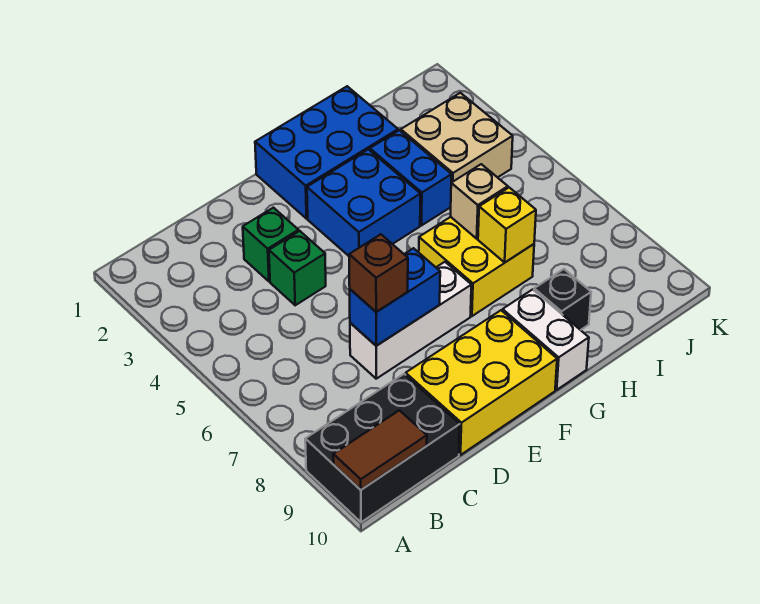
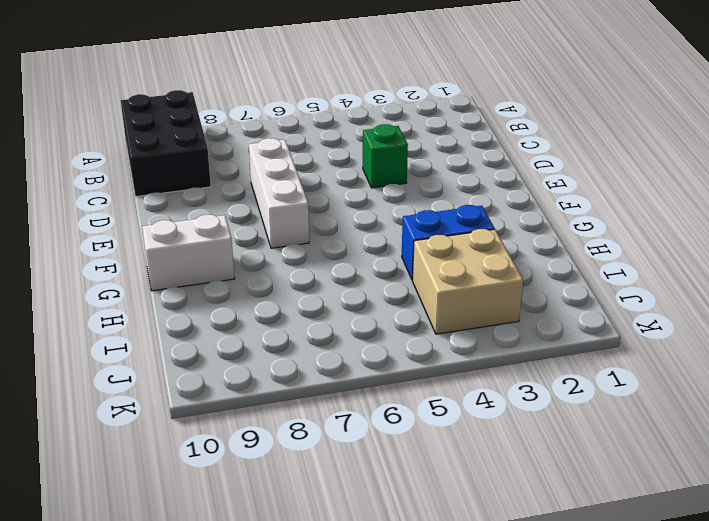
none -> green brick D3 level 1
none -> yellow brick D9:F10 level 1
none -> blue brick F1:H2 level 1

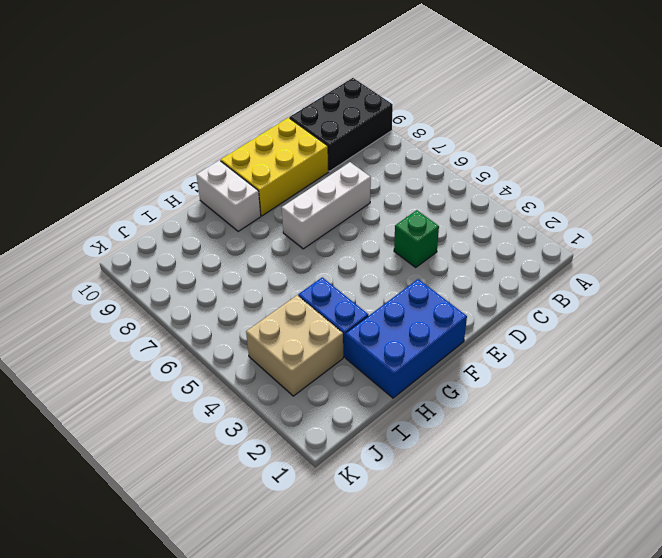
none -> green brick D3 level 1
none -> blue brick F3:G4 level 1
none -> yellow brick G6:H7 level 1

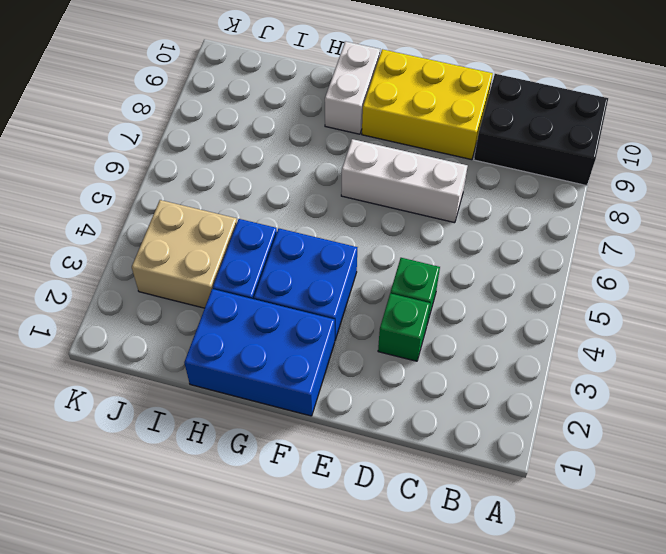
none -> yellow brick G6:H7 level 1
none -> black brick H9 level 1
none -> brown tile A10:B10 level 2

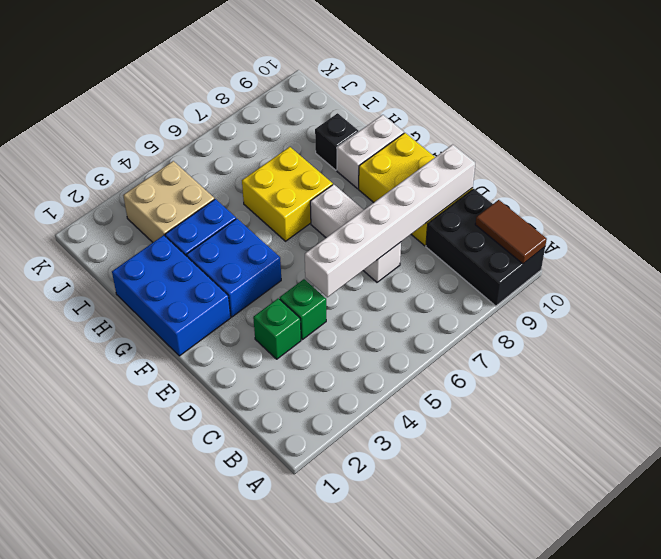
white brick D5:D10 level 2 -> blue brick D7:E7 level 2
none -> tan brick H6 level 2
none -> yellow brick H7 level 2
none -> brown brick D7 level 3

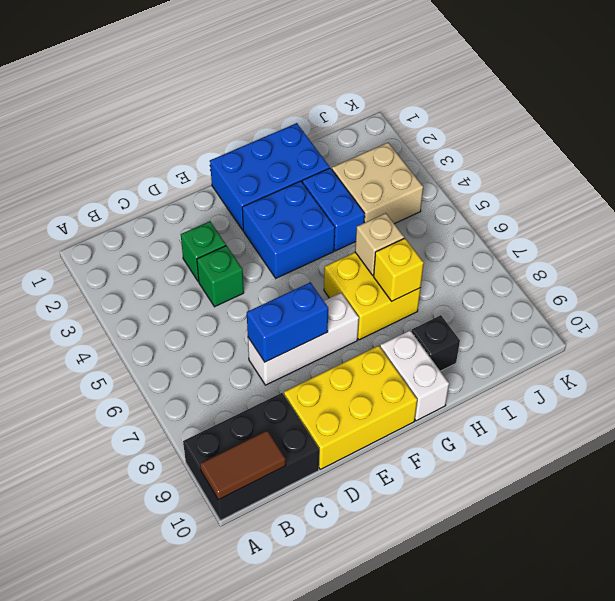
none -> brown brick D7 level 3

